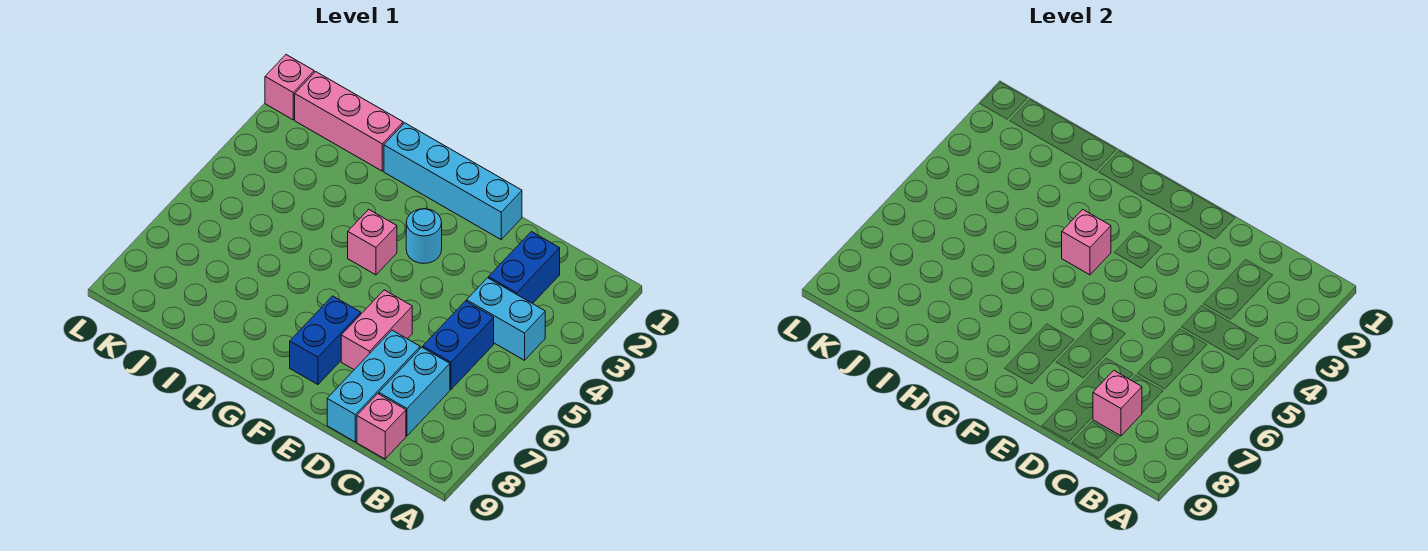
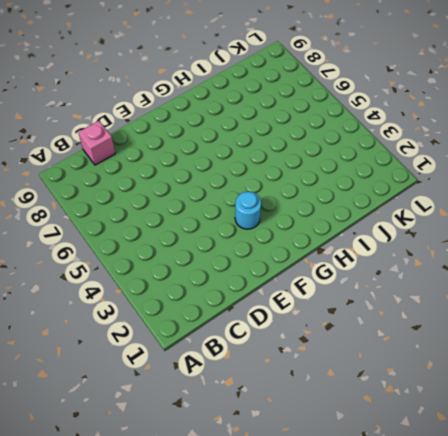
none -> cyan brick B4:C4 level 1
none -> blue brick C2:C3 level 1
none -> blue brick C5:C6 level 1

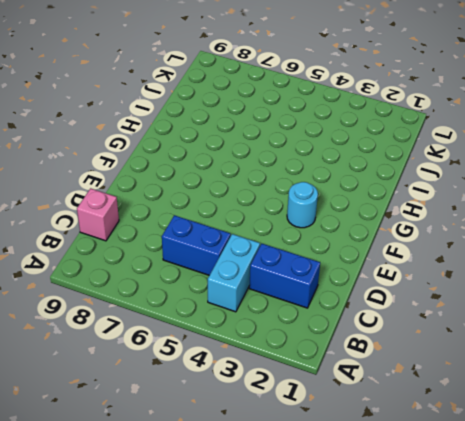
none -> cyan brick C7:C8 level 1
none -> cyan brick D7:D9 level 1
none -> cyan brick E1:H1 level 1

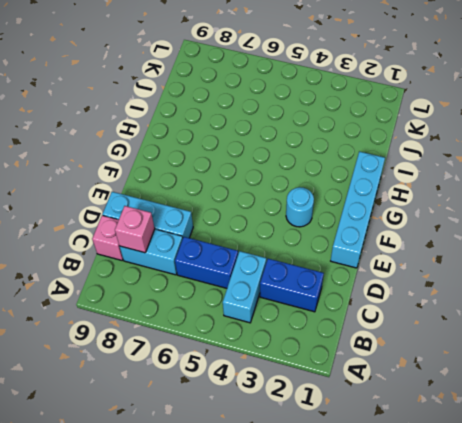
none -> pink brick E6:E7 level 1
none -> blue brick F7:F8 level 1
none -> pink brick G4 level 1

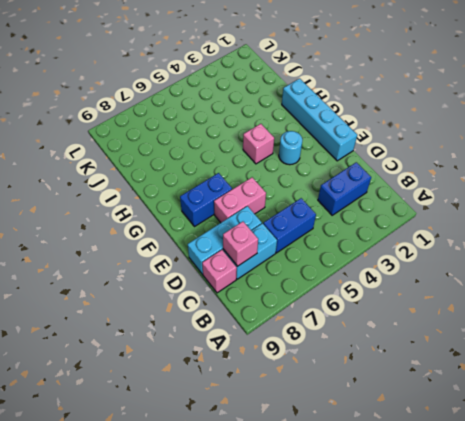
none -> cyan brick B4:C4 level 1
none -> pink brick I1:K1 level 1
none -> pink brick L1 level 1

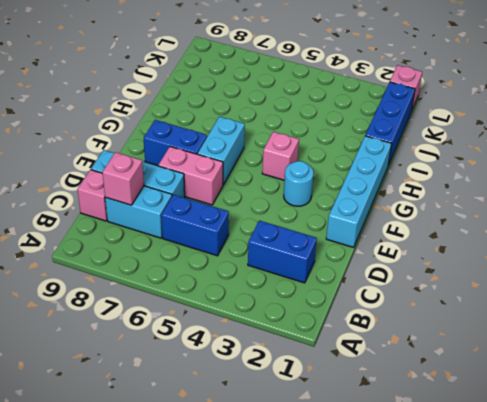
cyan brick F6:G6 level 1 -> cyan brick B4:C4 level 1
blue brick I1:K1 level 1 -> pink brick I1:K1 level 1
none -> pink brick G4 level 2

